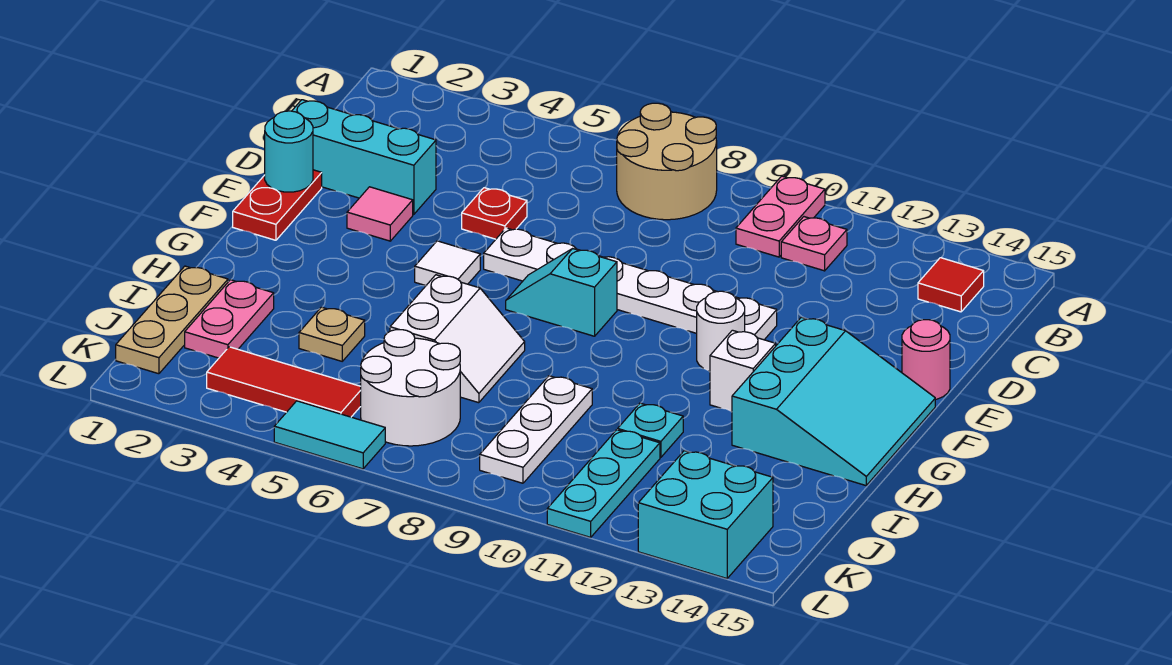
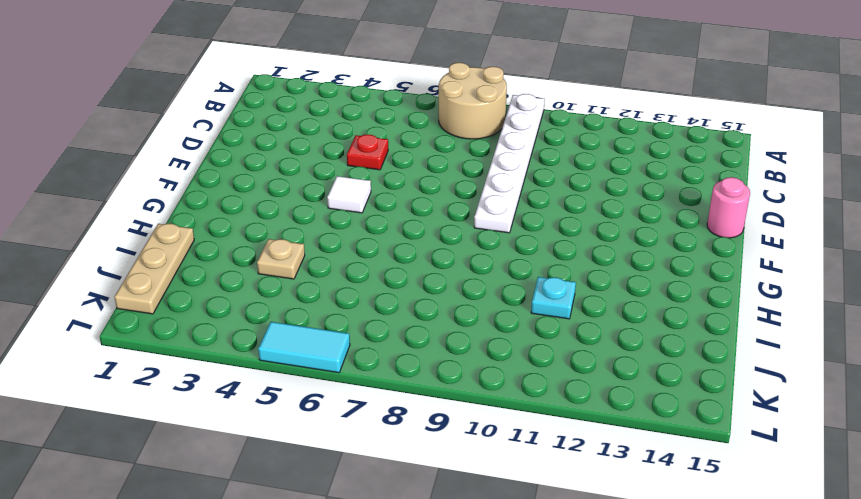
white plate A9:F9 level 1 -> white plate E6:E11 level 1
none -> pink plate A10:B10 level 1
none -> pink plate B11 level 1
none -> red tile B14 level 1

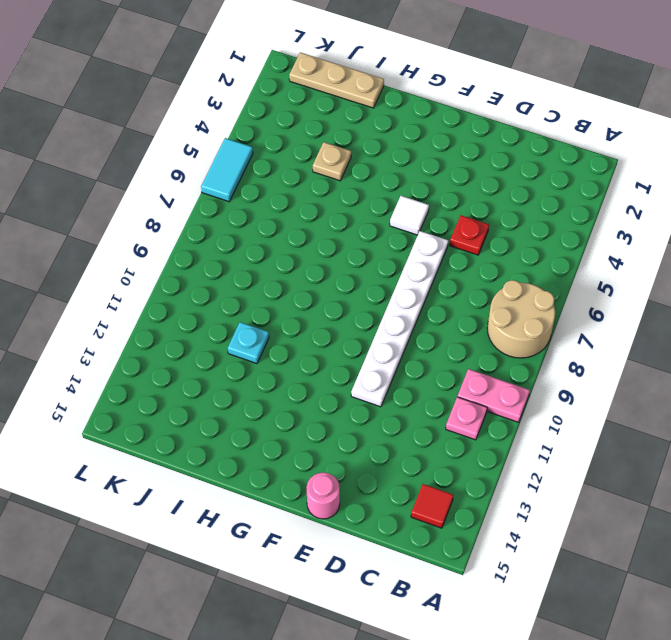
none -> cyan brick D1:D3 level 1
none -> red plate E1:F1 level 1
none -> pink tile E3 level 1

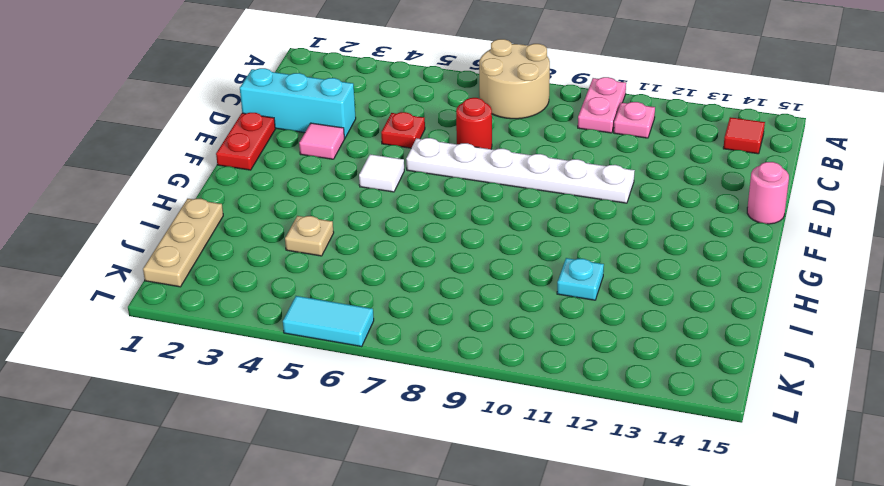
red round brick D7 level 1 -> none
none -> cyan slope F7:F8 level 1 top 8
none -> white round brick F11 level 1
none -> cyan slope F13:H15 level 1 top 13

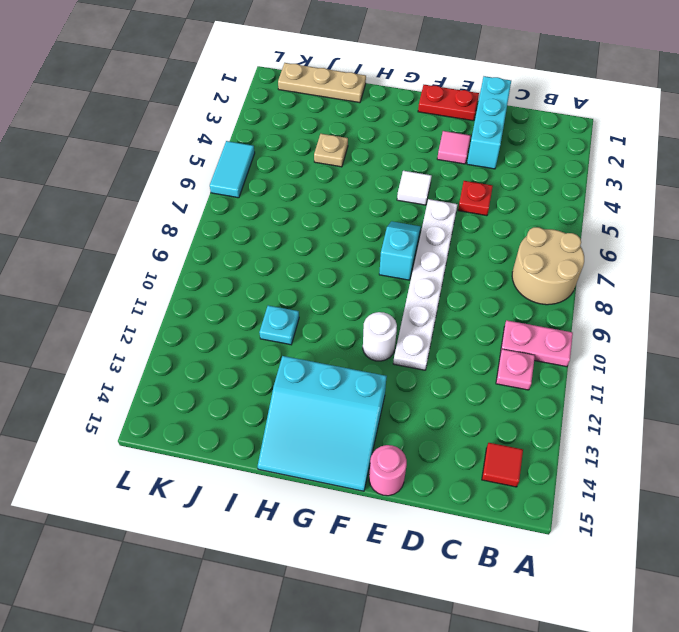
none -> white brick G12 level 1
none -> white slope H6:I7 level 1 top 6
none -> pink plate I2:J2 level 1

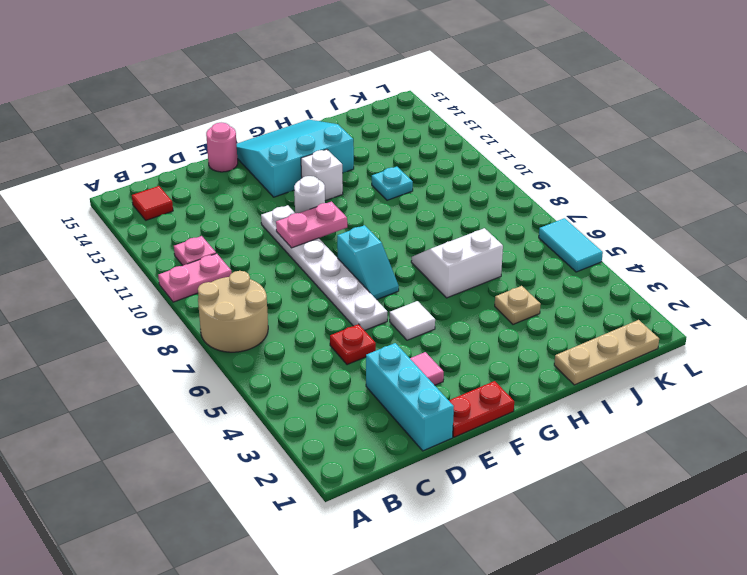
pink plate E10:F10 level 2 -> pink plate I2:J2 level 1
none -> white plate I9:K9 level 1
none -> white round brick J6:K7 level 1
none -> cyan plate J11:L11 level 1

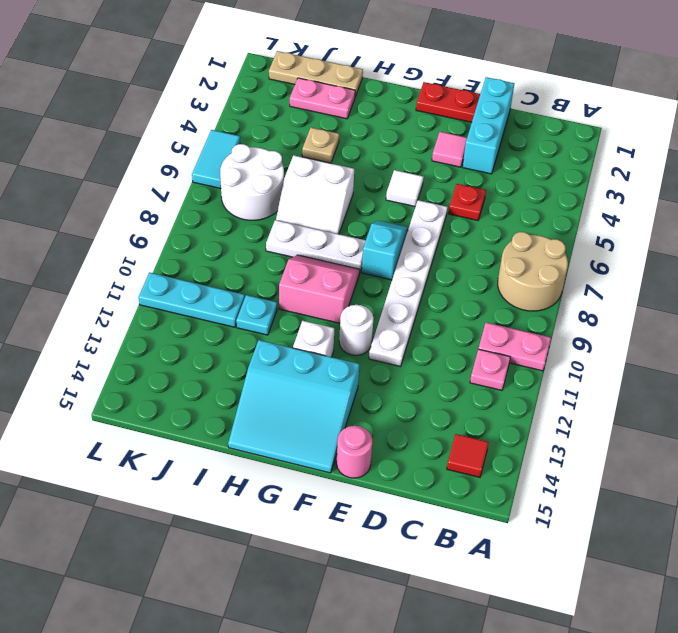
white plate G8:I8 level 1 -> white plate I9:K9 level 1
pink slope G9:H10 level 1 top 10 -> none
none -> red tile K3:K5 level 1
none -> cyan brick K13:L14 level 1
none -> cyan round brick E1 level 2

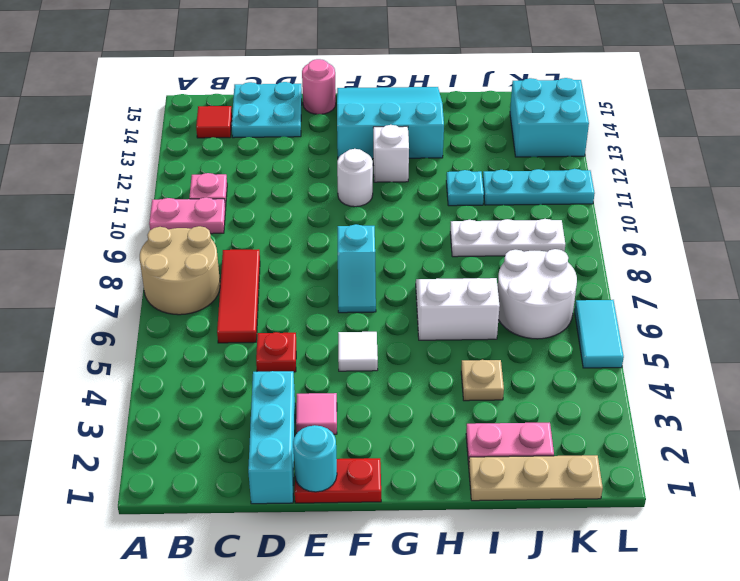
red tile C6:C8 level 1 -> red tile K3:K5 level 1
cyan plate C14:D15 level 1 -> none
none -> white plate E6:E11 level 1

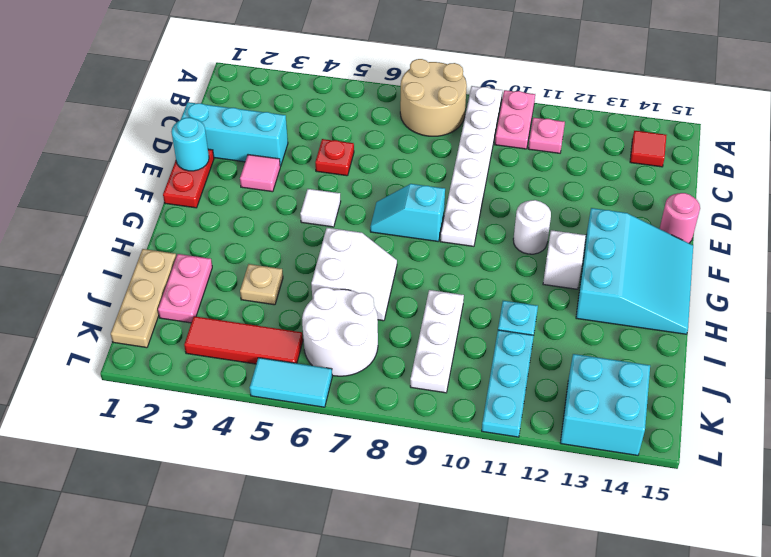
white plate A9:F9 level 1 -> white plate E6:E11 level 1

